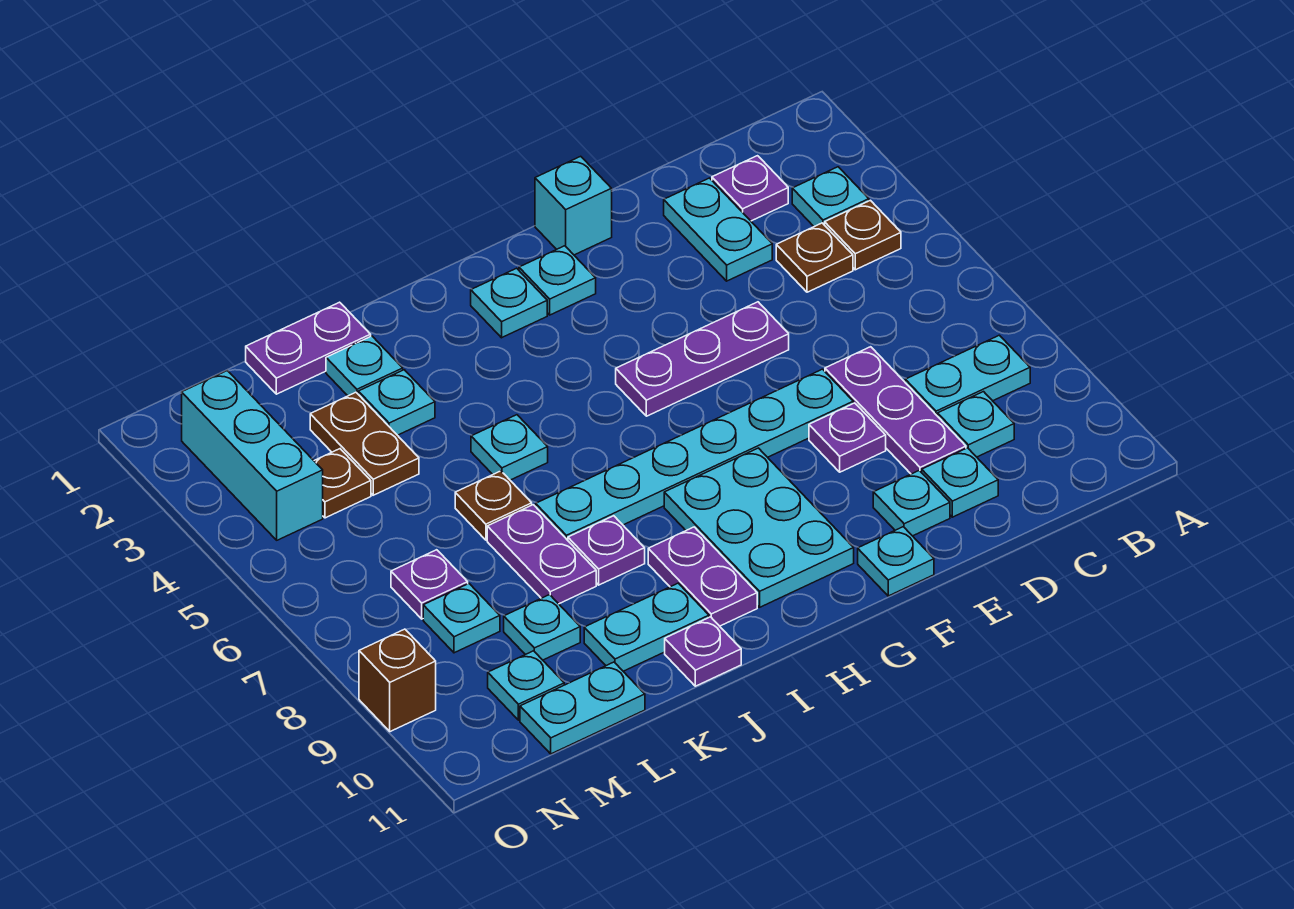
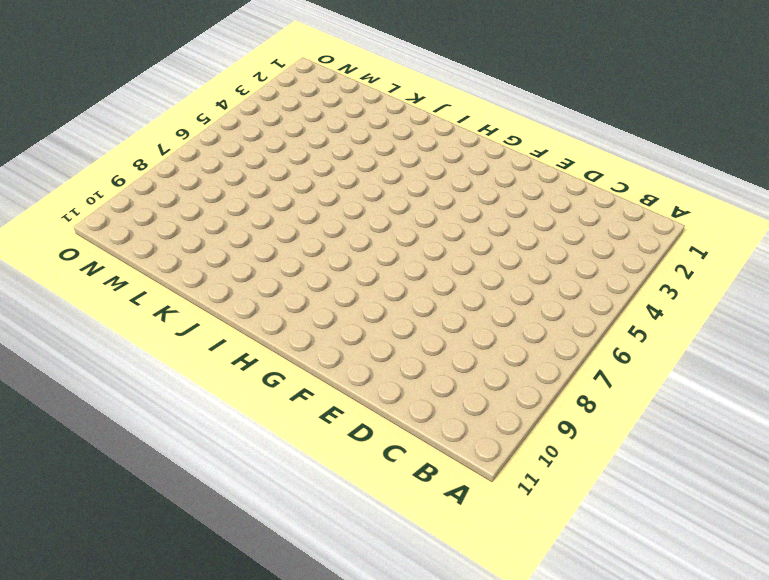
none -> cyan plate B3 level 1
none -> brown plate B4 level 1
none -> cyan plate B8:C8 level 1
none -> purple plate C2 level 1

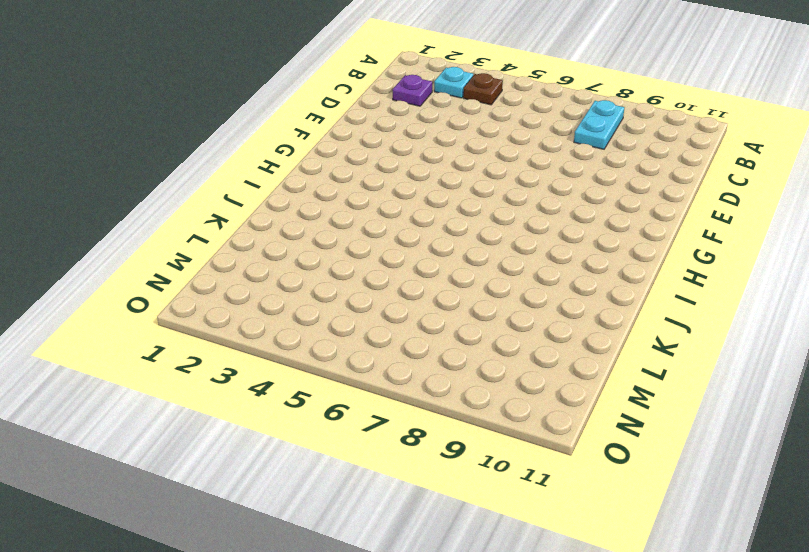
none -> brown plate C4 level 1
none -> cyan plate C9 level 1
none -> cyan plate D2:D3 level 1
none -> purple plate D7:D9 level 1

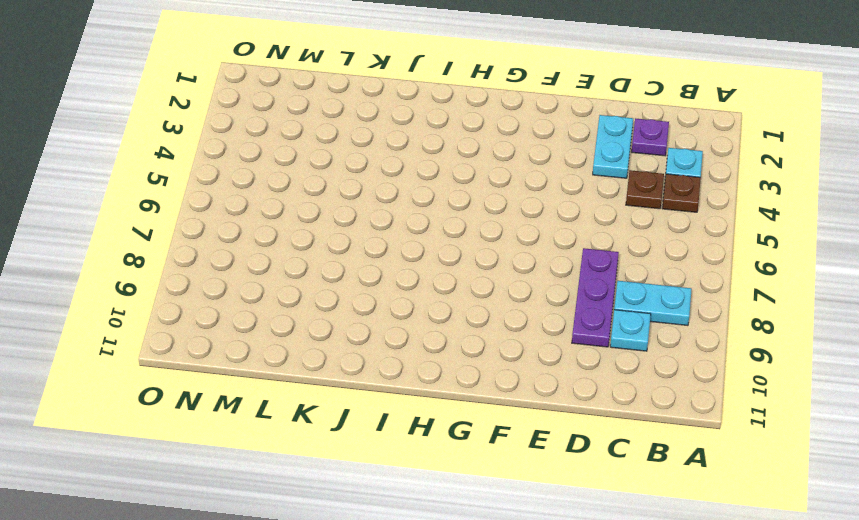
none -> cyan plate D10 level 1
none -> purple plate E5:G5 level 1
none -> cyan plate E7:J7 level 1
none -> purple plate E8 level 1

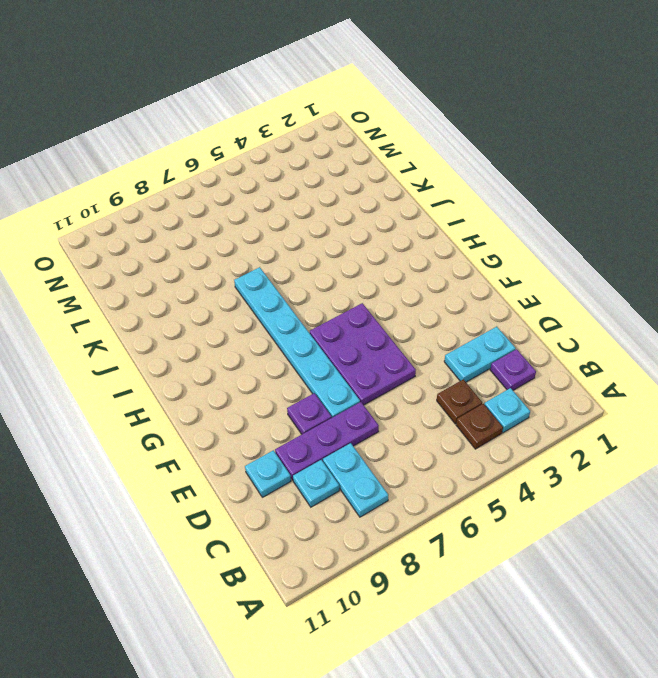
purple plate E5:G6 level 1 -> purple plate E5:G5 level 1
none -> cyan plate E10 level 1
none -> cyan brick F1 level 1
none -> cyan plate F11 level 1
none -> cyan plate G2 level 1

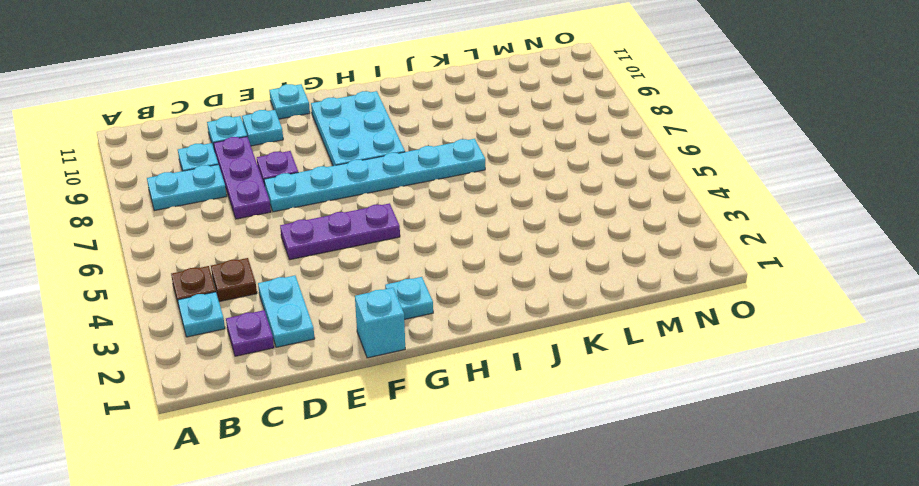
none -> cyan plate H2 level 1
none -> purple plate I9:I10 level 1
none -> cyan plate J5 level 1
none -> purple plate J8 level 1

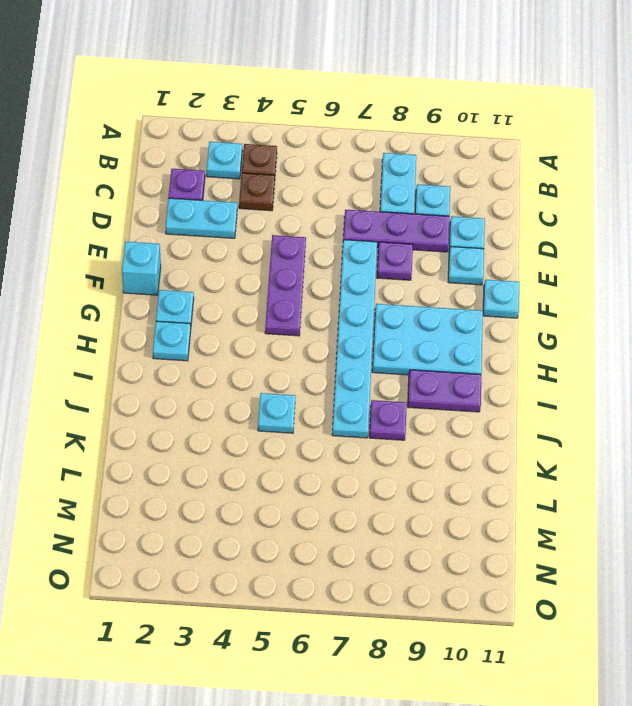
none -> cyan plate J10:K10 level 1
none -> purple plate J11 level 1
none -> purple plate K1:L1 level 1
none -> cyan plate K2 level 1

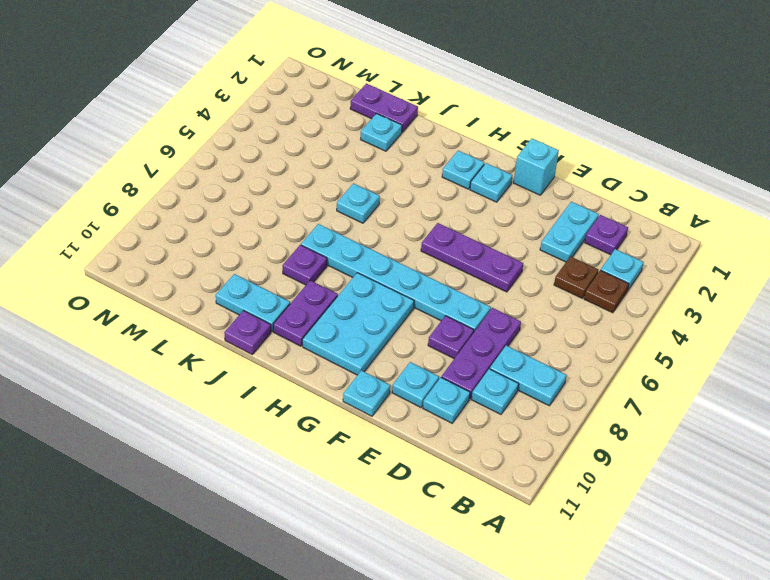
none -> cyan plate K3 level 1
none -> brown plate K6 level 1
none -> purple plate K7:K8 level 1
none -> brown plate L3:L4 level 1

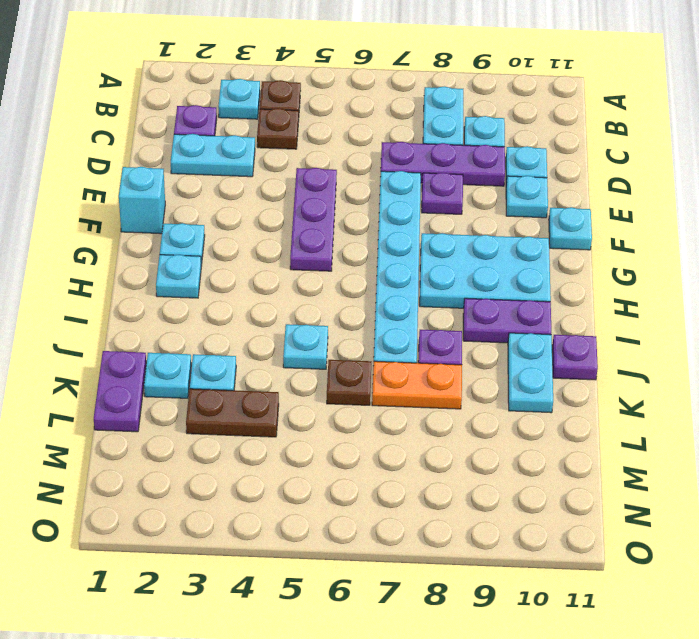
orange plate K7:K8 level 1 -> purple plate K7:K8 level 1
none -> cyan plate L9 level 1
none -> cyan plate L11:M11 level 1
none -> brown plate M4 level 1
none -> purple plate M7 level 1

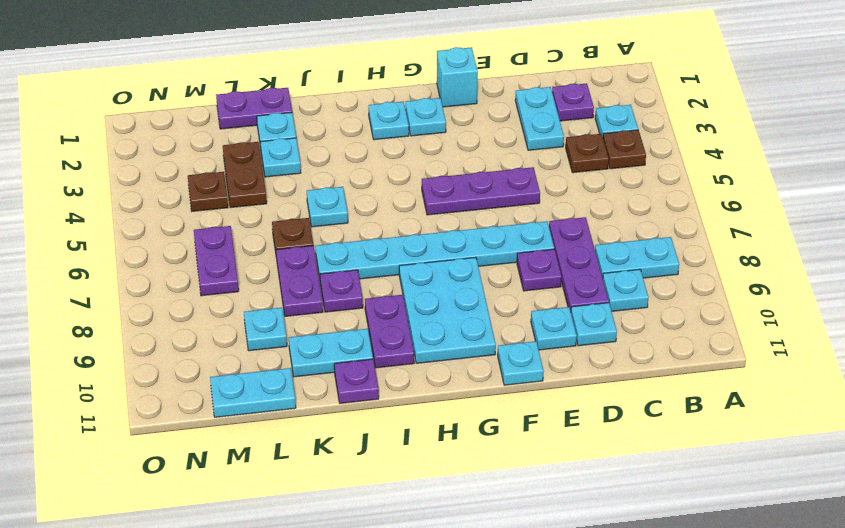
purple plate M6:M7 level 1 -> purple plate M7 level 1
none -> cyan plate M8 level 1
none -> cyan plate M10 level 1
none -> cyan brick N2:N4 level 1
none -> brown brick O9 level 1

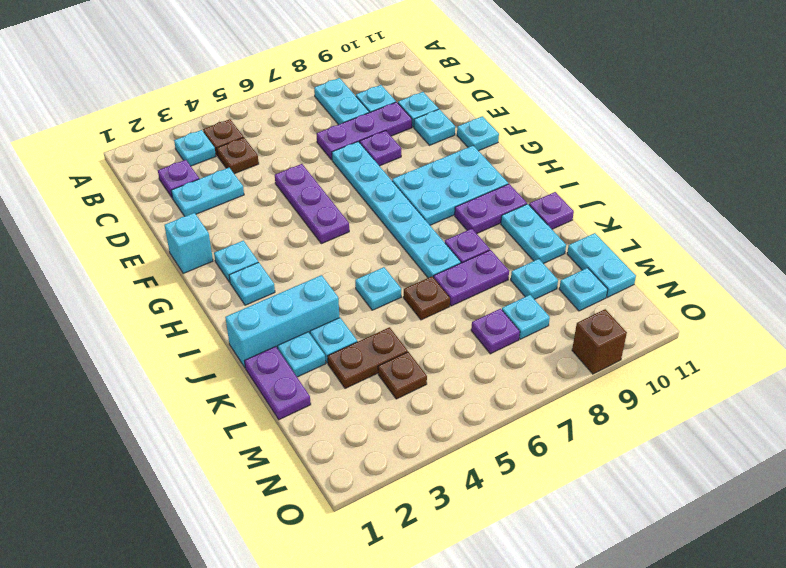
cyan brick J1:J3 level 1 -> cyan brick N2:N4 level 1

